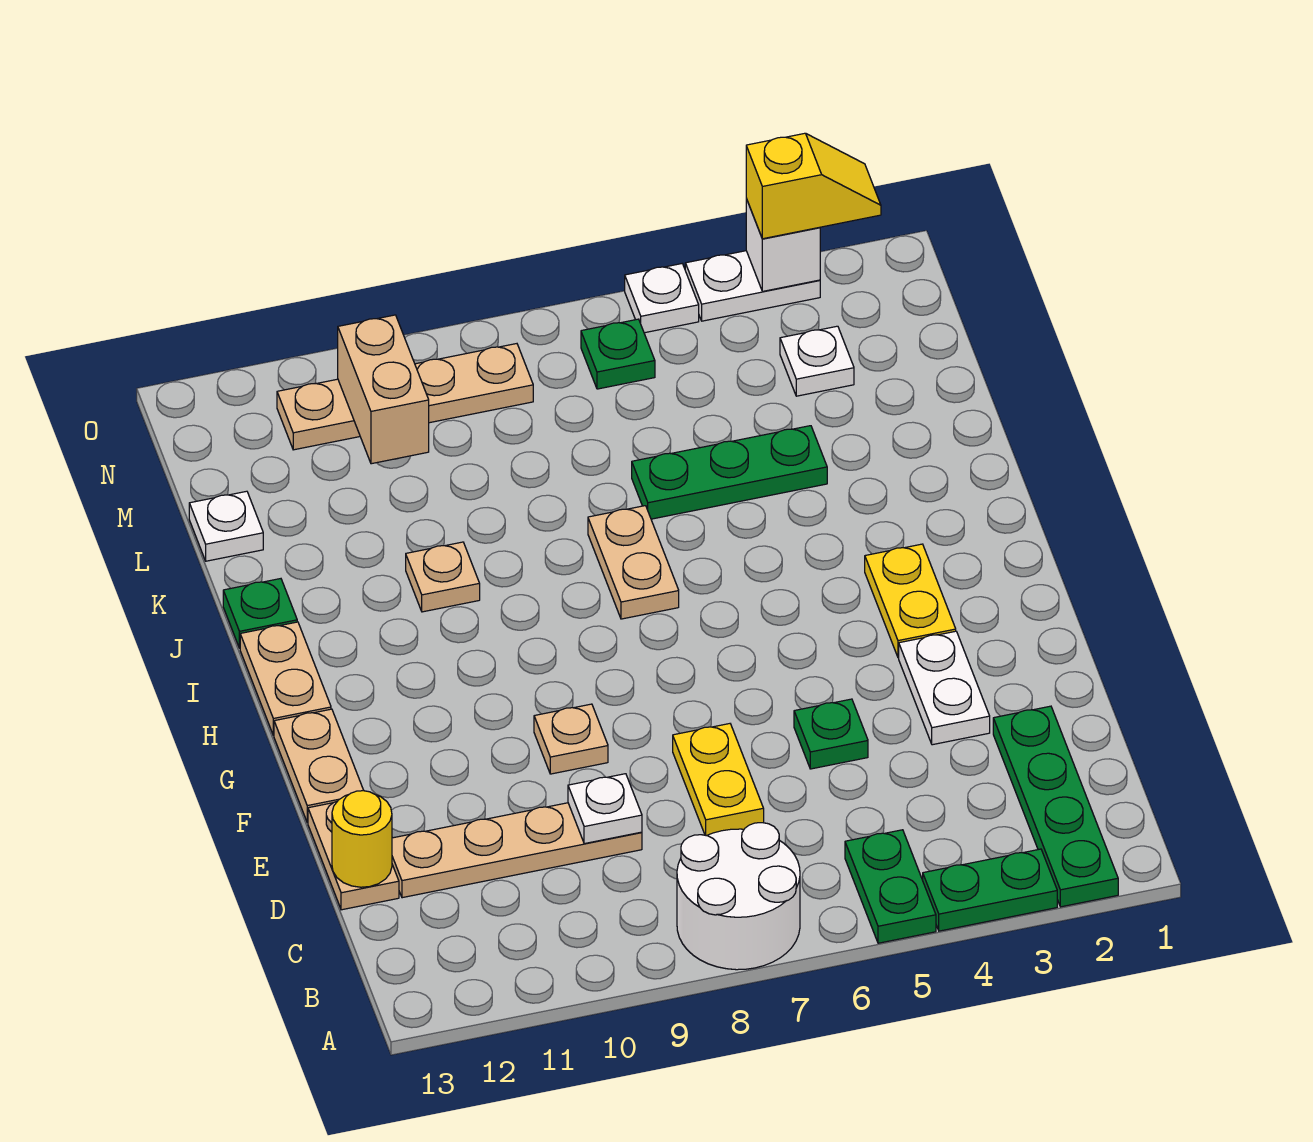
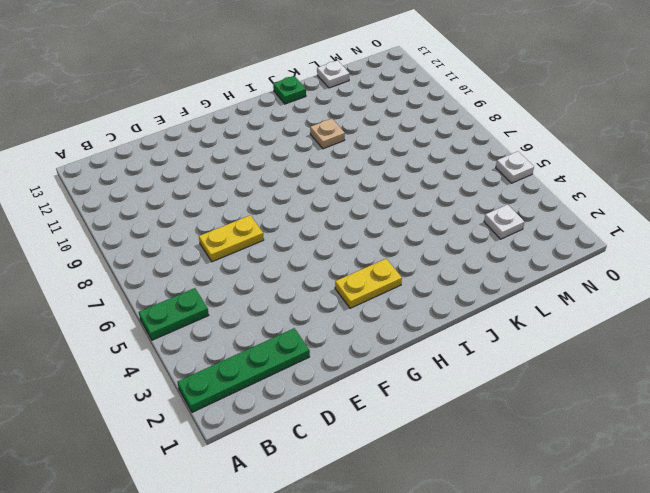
none -> green plate A3:A4 level 1
none -> white round brick A7:B8 level 1
none -> tan plate D9:D12 level 1

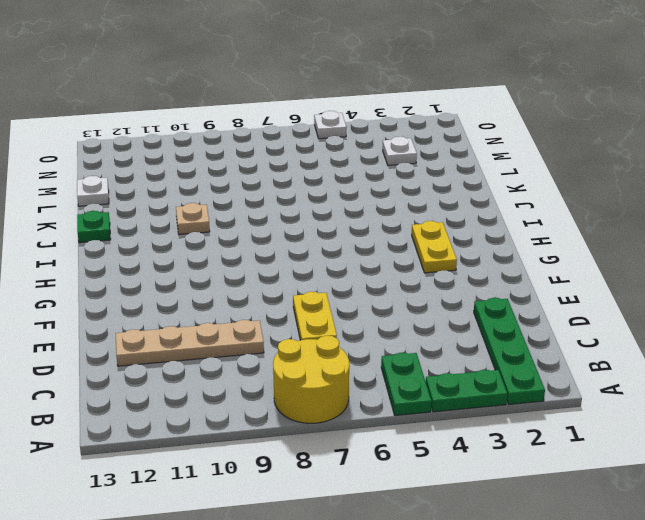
yellow round brick A7:B8 level 1 -> white round brick A7:B8 level 1
none -> tan plate D13:E13 level 1
none -> white plate E3:F3 level 1
none -> green plate E5 level 1

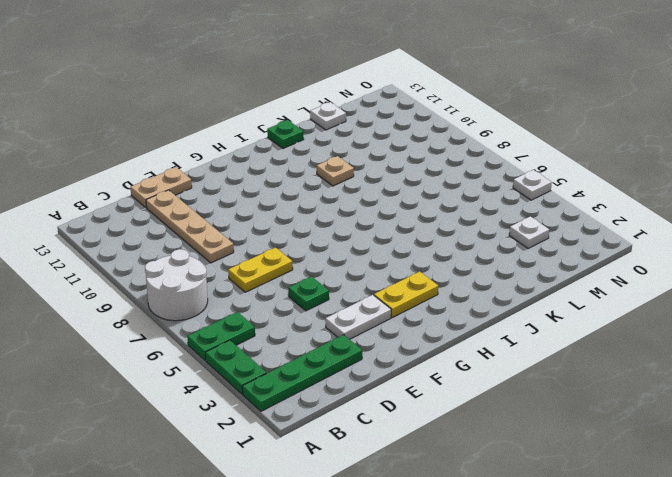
none -> tan plate F9 level 1
none -> tan plate F13:G13 level 1
none -> tan plate H13:I13 level 1

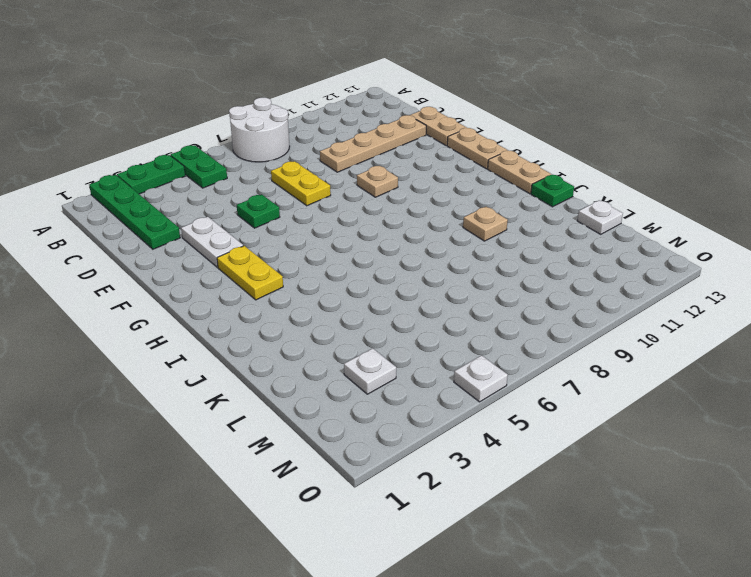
none -> tan plate I7:J7 level 1
none -> green plate K4:K6 level 1
none -> green plate N6 level 1

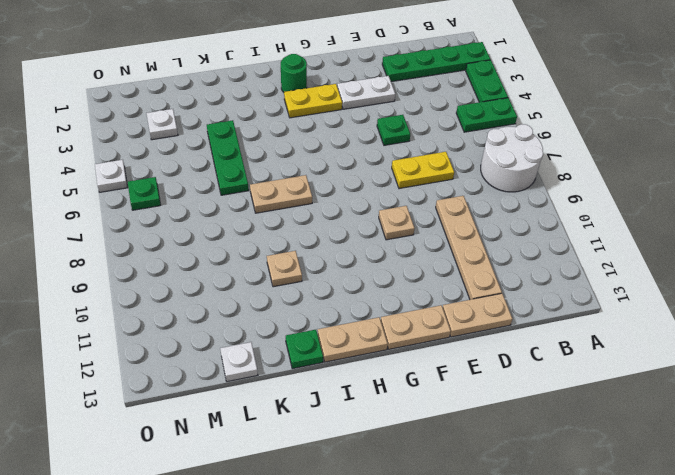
green round brick H2 level 1 -> none
none -> tan plate N8:N11 level 1
none -> white plate O3:O4 level 1
none -> white plate D9 level 2

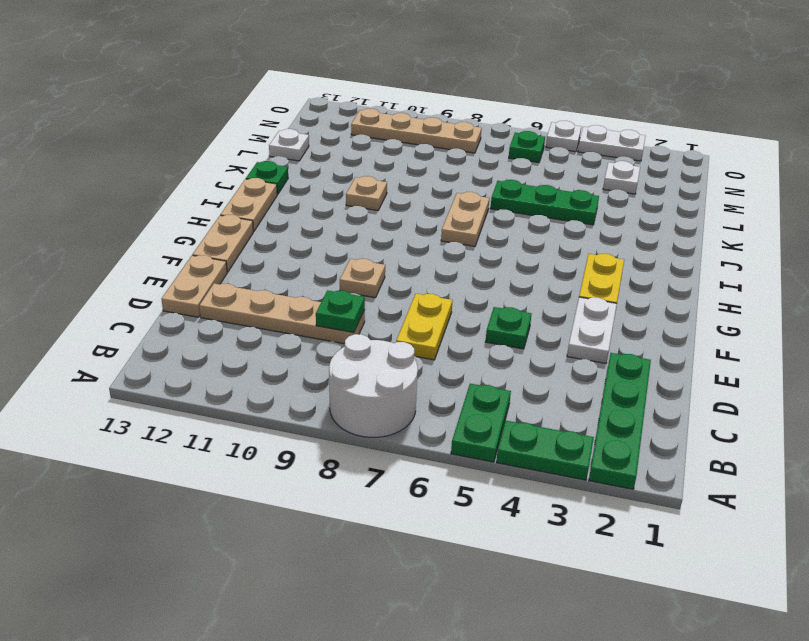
green plate D9 level 2 -> white plate D9 level 2
none -> yellow round brick D13 level 2
none -> tan brick M10:N10 level 2
none -> white brick O3 level 2

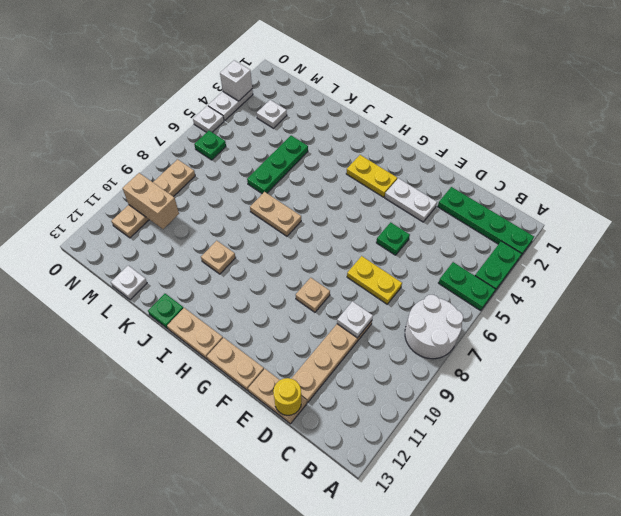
none -> yellow slope O2:O3 level 3 top 3

